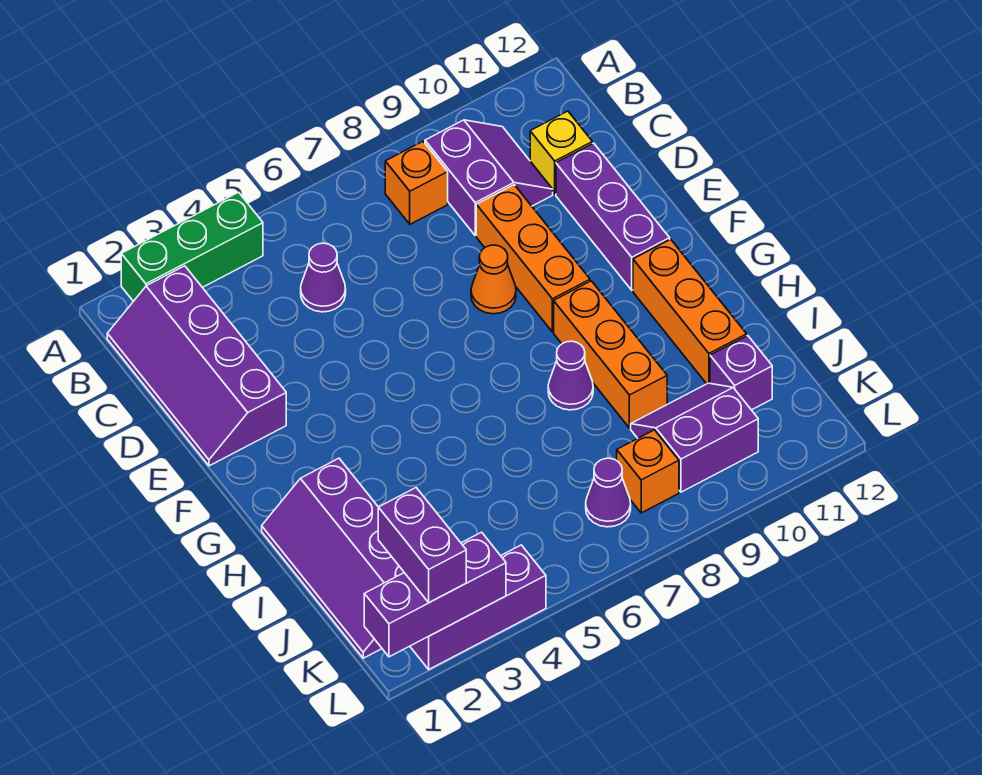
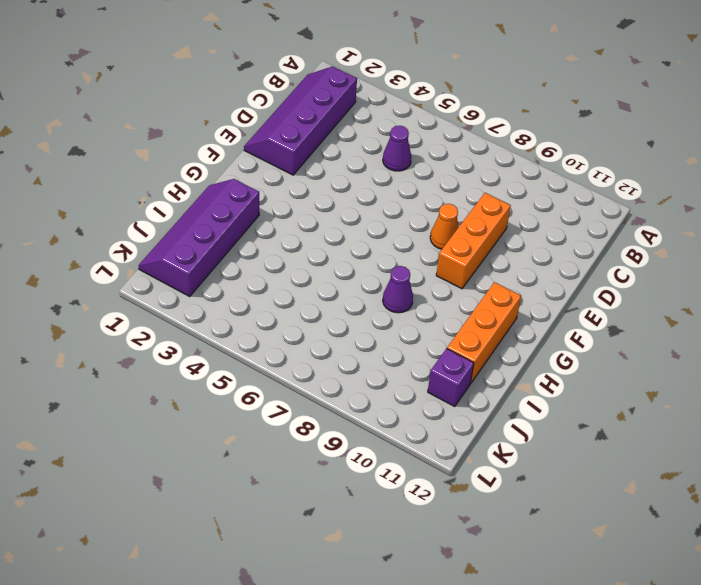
none -> green brick A2:A4 level 1
none -> orange brick B8 level 1
none -> purple slope B9:C10 level 1 top 9

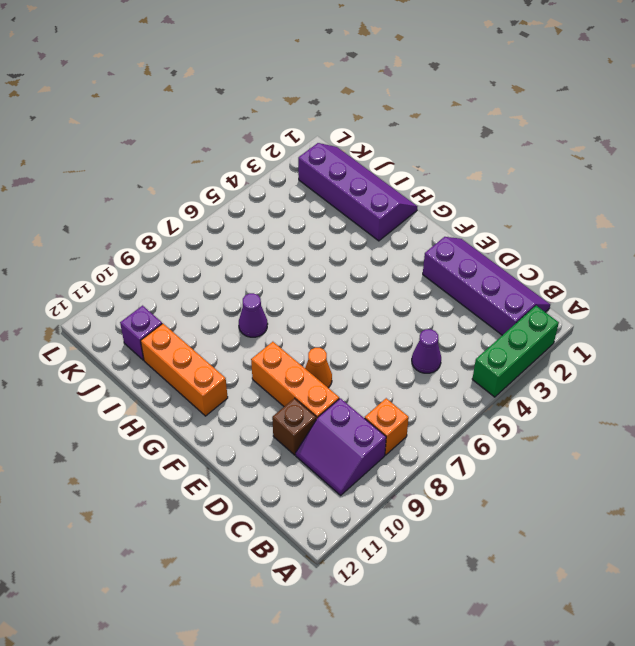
brown brick D10 level 1 -> none
none -> yellow brick C11 level 1
none -> purple brick D11:F11 level 1
none -> orange brick G9:I9 level 1

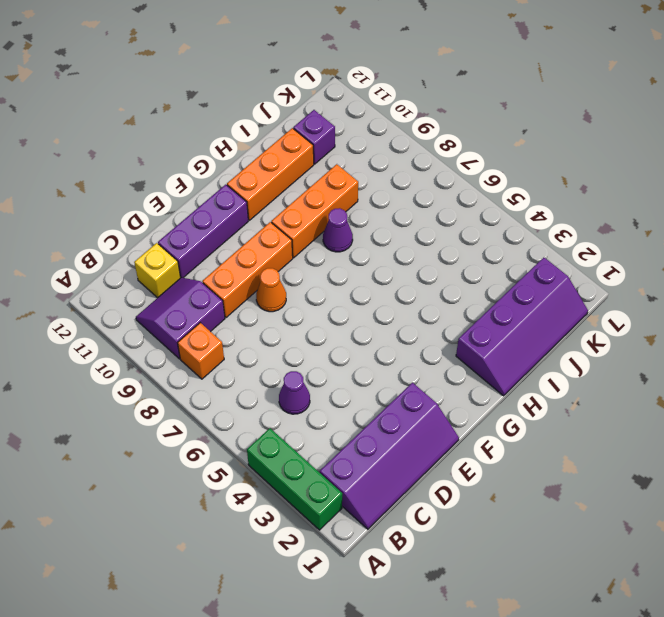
none -> purple slope J9:K10 level 1 top K
none -> purple cone K7 level 1
none -> orange brick K8 level 1

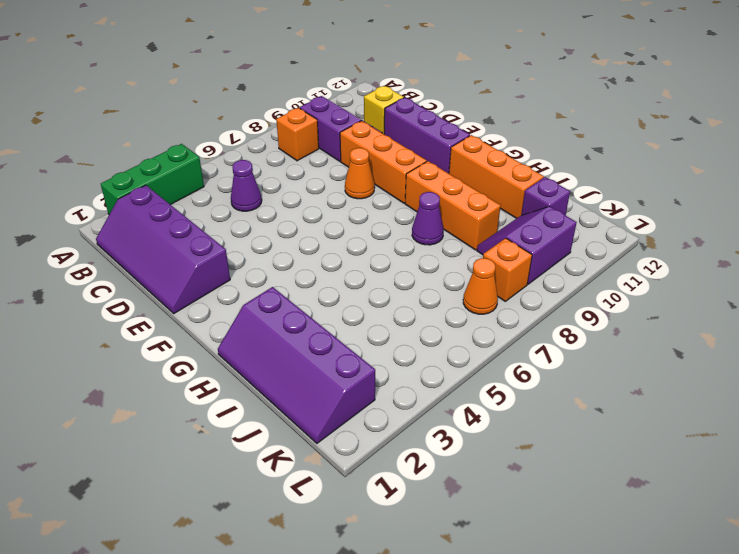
orange cone K7 level 1 -> purple cone K7 level 1
none -> purple brick L2:L4 level 1
none -> purple brick L1:L3 level 2
none -> purple brick K2:L2 level 3

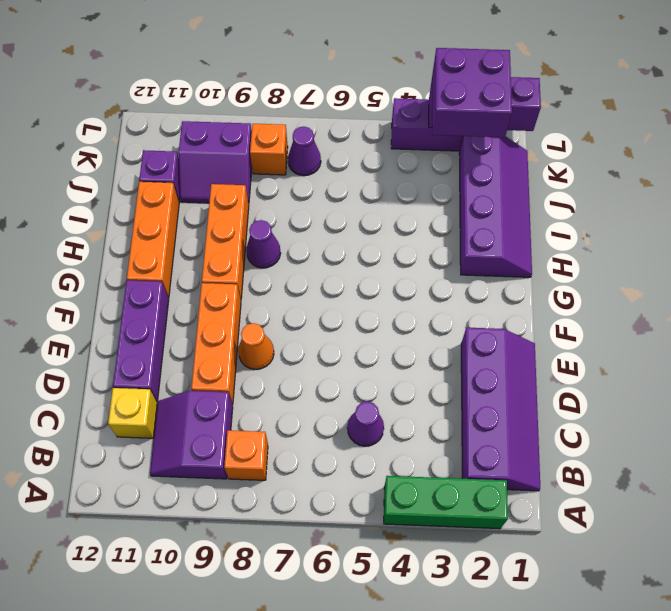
purple brick K2:L3 level 3 -> purple brick K2:L2 level 3

